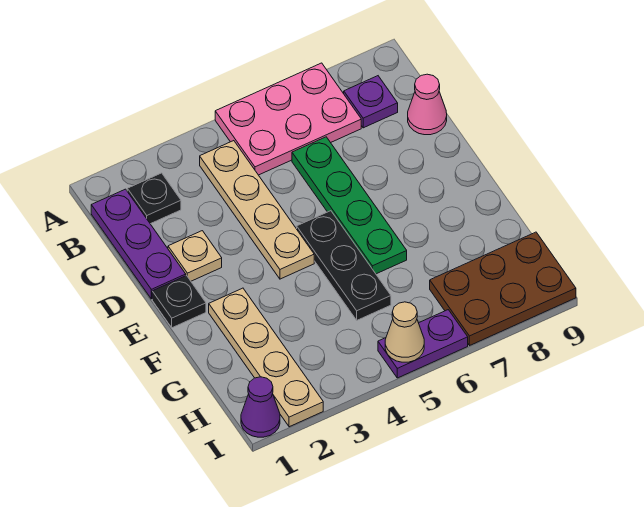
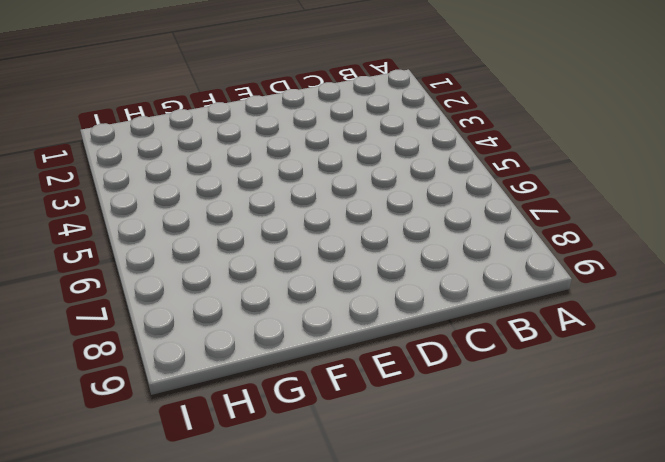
none -> pink plate A5:B7 level 1
none -> purple plate B1:D1 level 1
none -> black plate B2 level 1

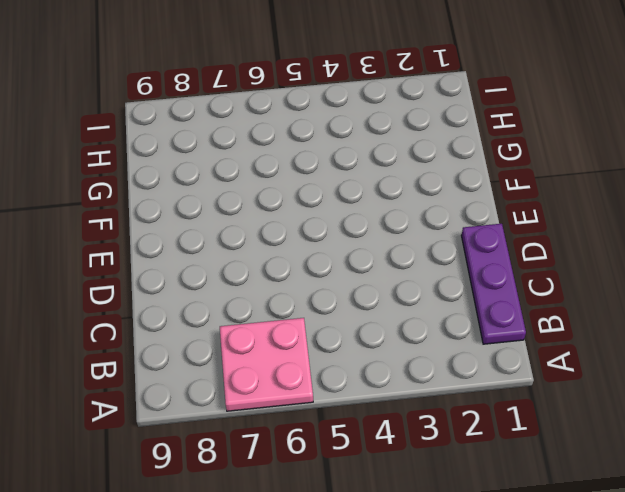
pink plate A6:B7 level 1 -> pink plate A5:B7 level 1
none -> black plate B2 level 1
none -> tan plate B4:E4 level 1
none -> purple plate B8 level 1

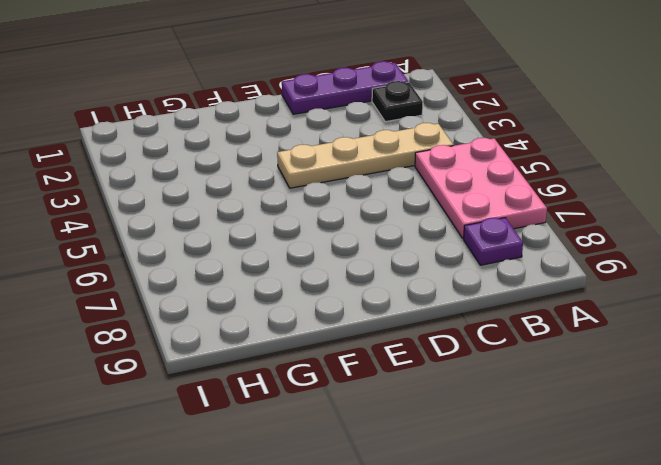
none -> green plate C6:F6 level 1
none -> pink cone C9 level 1
none -> tan plate D2 level 1

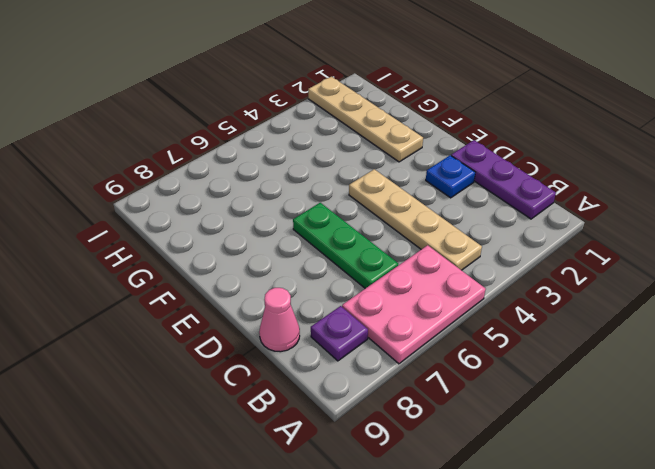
green plate C6:E6 level 1 -> green plate C6:F6 level 1
blue plate D2 level 1 -> tan plate D2 level 1
none -> black plate B2 level 1
none -> black plate E1 level 1
none -> black plate E5:G5 level 1

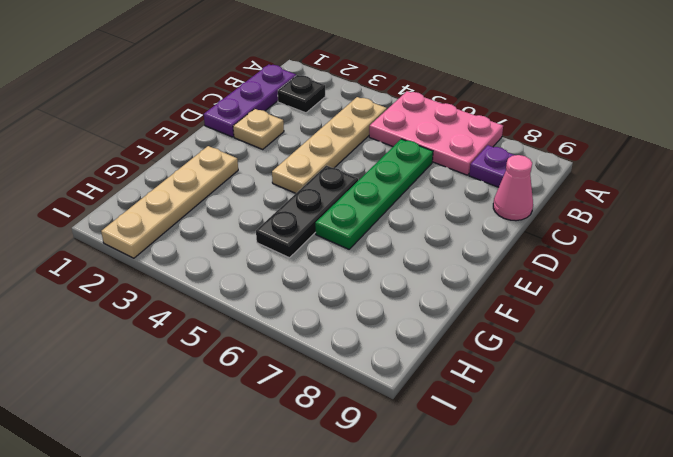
none -> black plate E1 level 1
none -> brown plate H7:I9 level 1
none -> purple cone I1 level 1

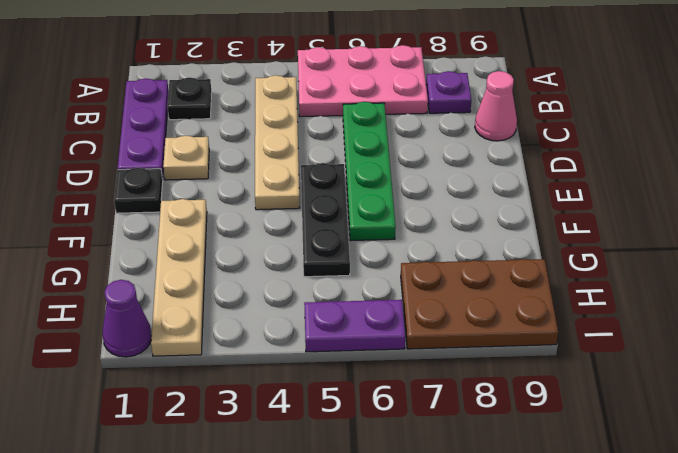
none -> tan cone I5 level 2

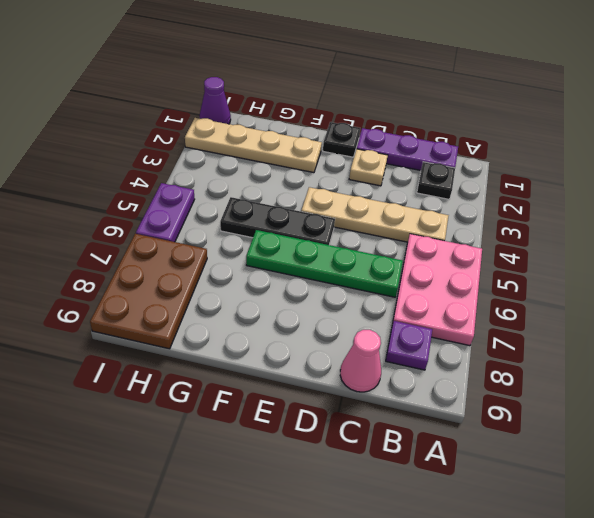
none -> tan cone I5 level 2

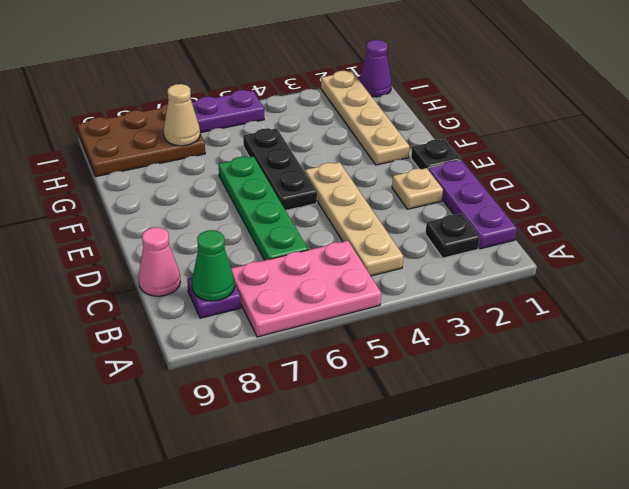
green cone B8 level 2 -> none
tan cone H7 level 2 -> tan cone I5 level 2

